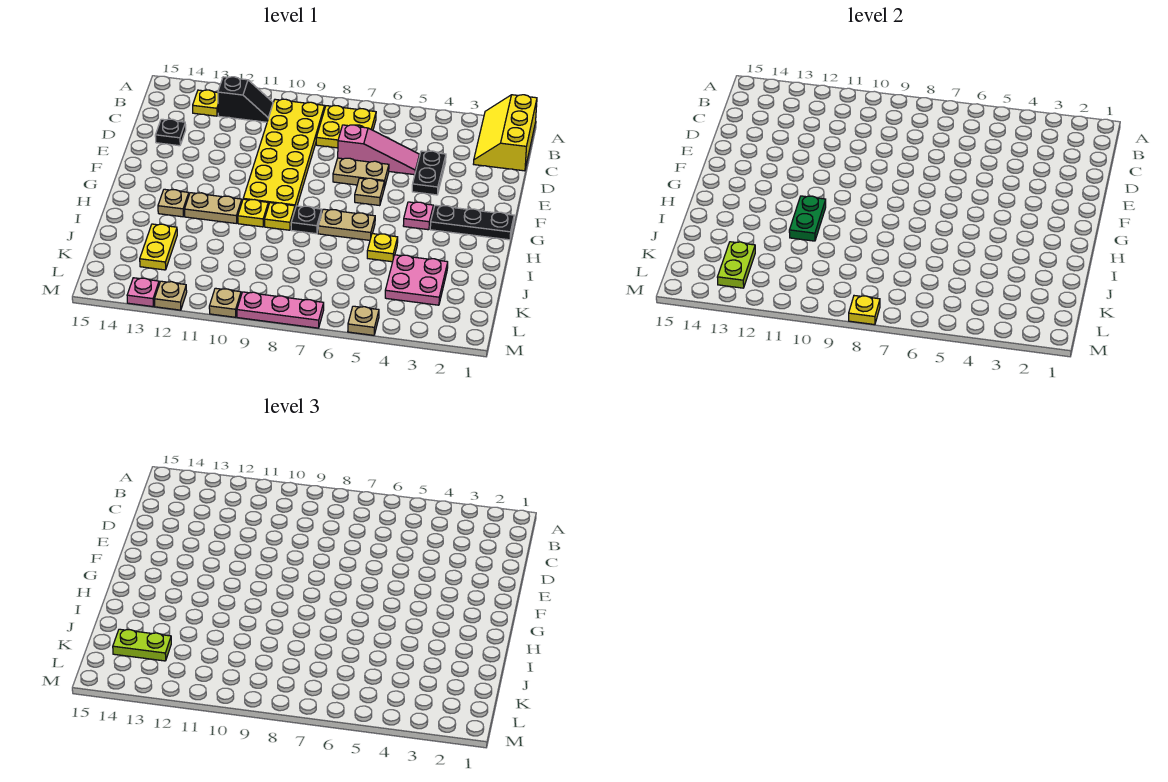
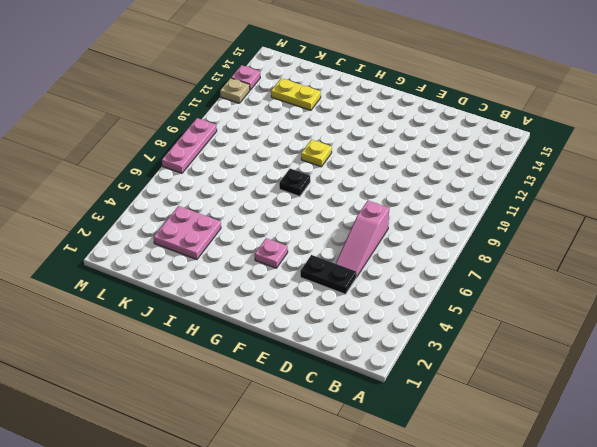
none -> yellow slope A1:C2 level 1 top 1
none -> yellow plate B7:C8 level 1
none -> yellow plate B9:G10 level 1
none -> black slope B11:B12 level 1 top 12

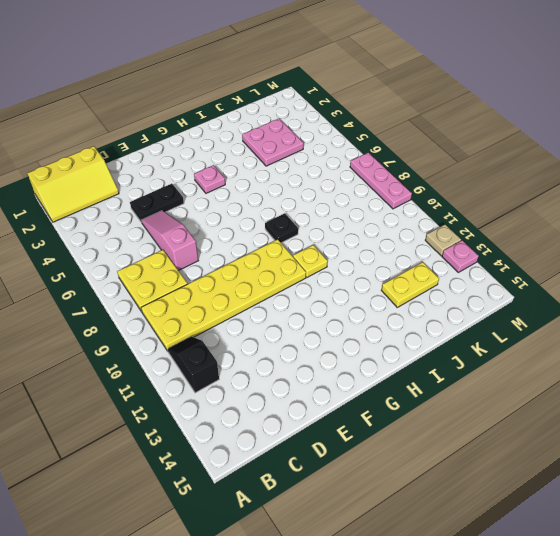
none -> yellow plate B13 level 1
none -> black plate D14 level 1
none -> tan plate E6:E7 level 1
none -> tan plate F6 level 1

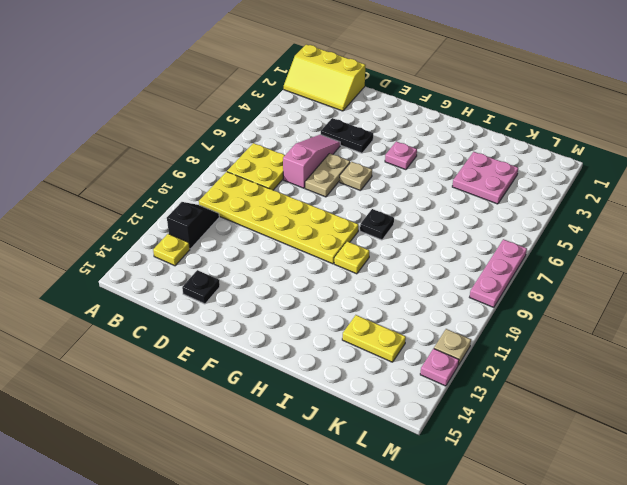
none -> black plate G1:G3 level 1
none -> tan plate H6:H7 level 1
none -> yellow plate H9 level 1
none -> tan plate H11:H12 level 1

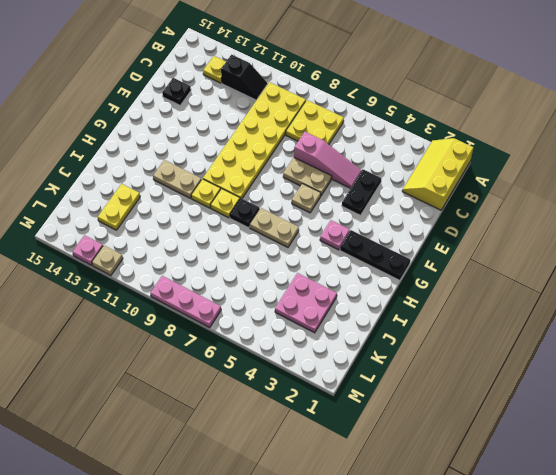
none -> tan plate H13 level 1
none -> yellow plate I5 level 1
none -> tan plate M5 level 1
none -> tan plate M10 level 1

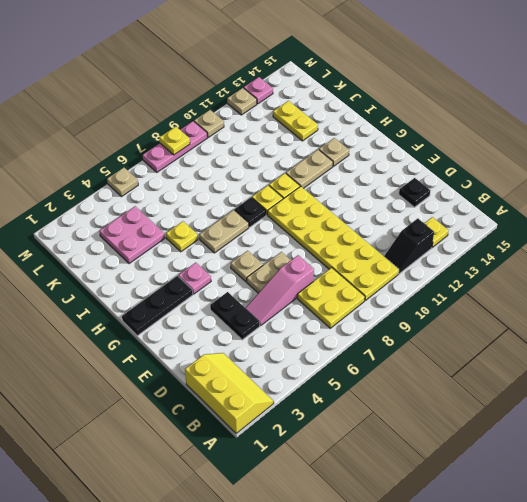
none -> green plate H11:I11 level 2
none -> lime plate K13:L13 level 2
none -> lime plate K13:K14 level 3

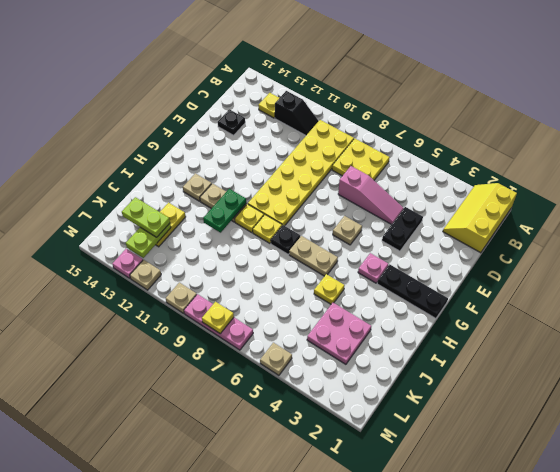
none -> tan plate E6:E7 level 1

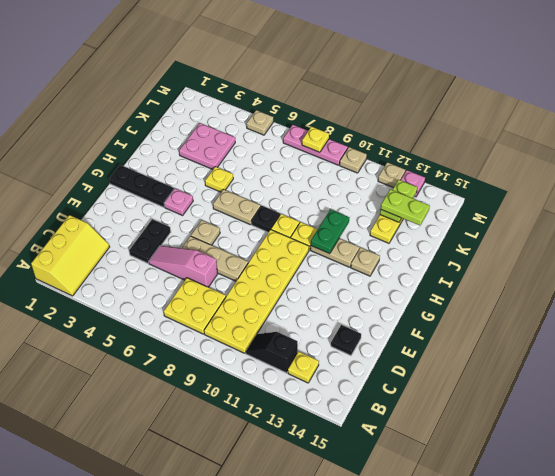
tan plate E6:E8 level 1 -> tan plate E6:E7 level 1

